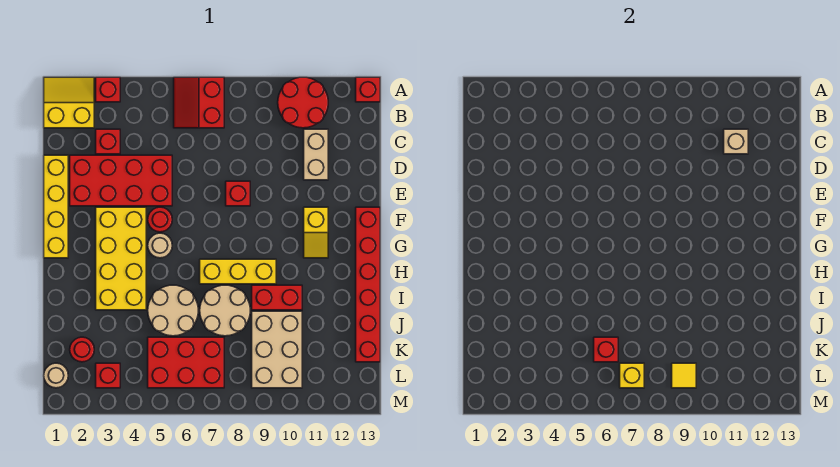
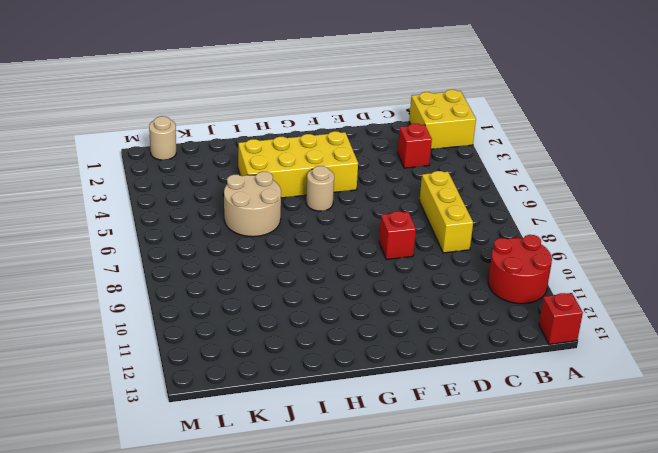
yellow brick A1:B2 level 1 -> yellow slope A1:B2 level 1 top B
yellow brick C6:C8 level 1 -> yellow brick H7:H9 level 1
none -> red brick A3 level 1
none -> red slope A6:B7 level 1 top 7
none -> tan brick C11:D11 level 1

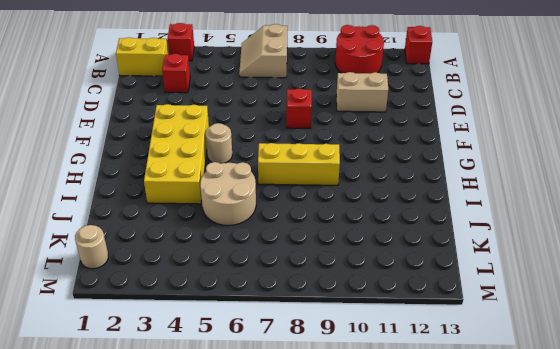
tan slope A6:B7 level 1 top 7 -> red slope A6:B7 level 1 top 7
tan brick D10:D11 level 1 -> tan brick C11:D11 level 1
none -> yellow brick D1:G1 level 1
none -> red brick D2:E5 level 1
none -> red round brick F5 level 1

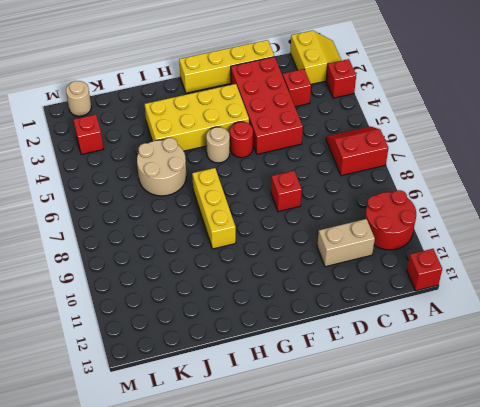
none -> yellow slope F11:G11 level 1 top F
none -> red brick F13:K13 level 1
none -> tan round brick I7:J8 level 1

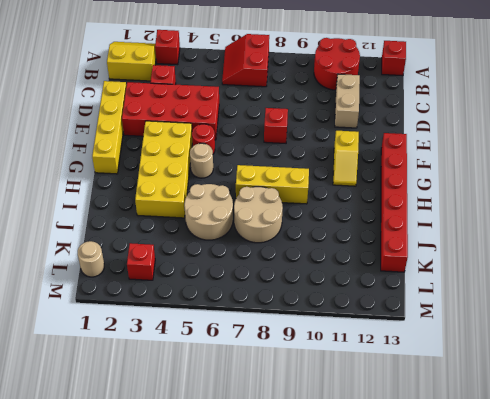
none -> red brick I9:I10 level 1
none -> tan brick J9:L10 level 1
none -> red round brick K2 level 1

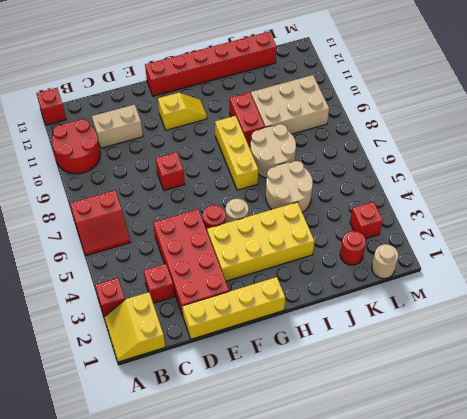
none -> red brick K5:L7 level 1
none -> tan brick C11 level 2
none -> red brick K6 level 2

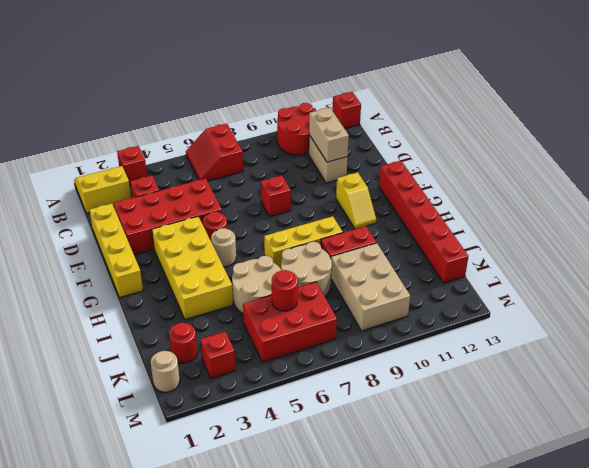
tan brick C11:D11 level 2 -> tan brick C11 level 2
red round brick K6 level 2 -> red brick K6 level 2
none -> yellow brick L7 level 2
none -> yellow tile L9 level 2

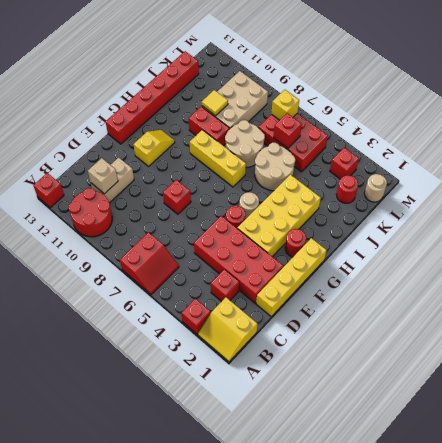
red round brick G2 level 1 -> none
yellow tile J10 level 2 -> yellow tile L9 level 2

